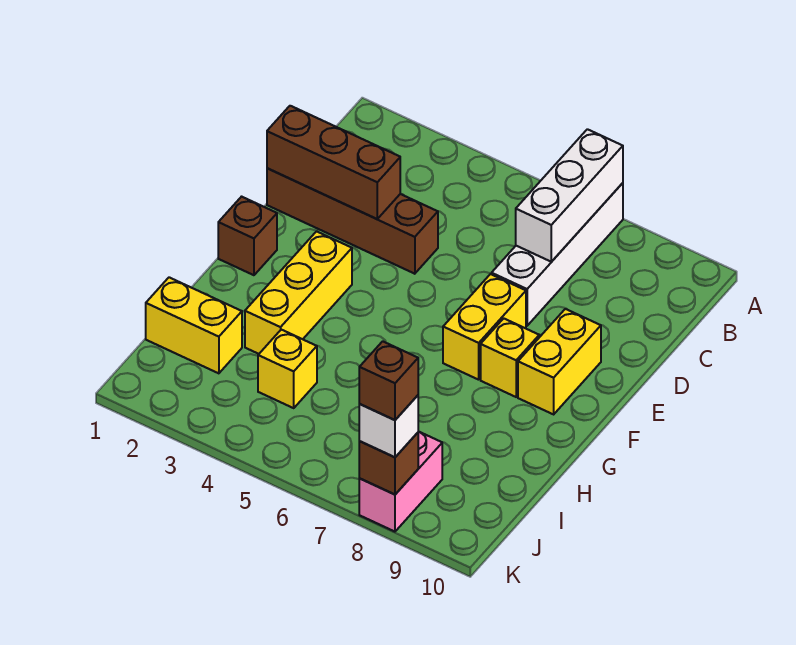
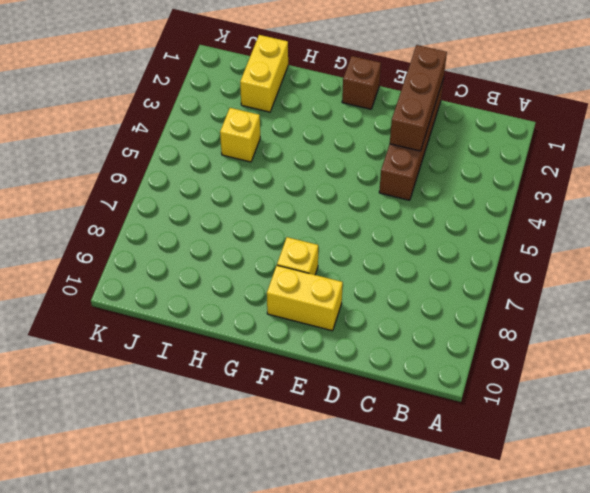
none -> white brick A7:D7 level 1
none -> yellow brick E7:F7 level 1
none -> yellow brick F3:H3 level 1

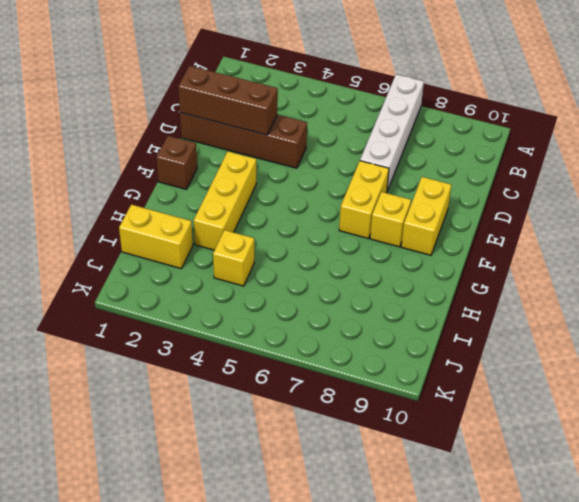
none -> pink brick J8:K8 level 1
none -> white brick A7:C7 level 2
none -> brown brick K8 level 2

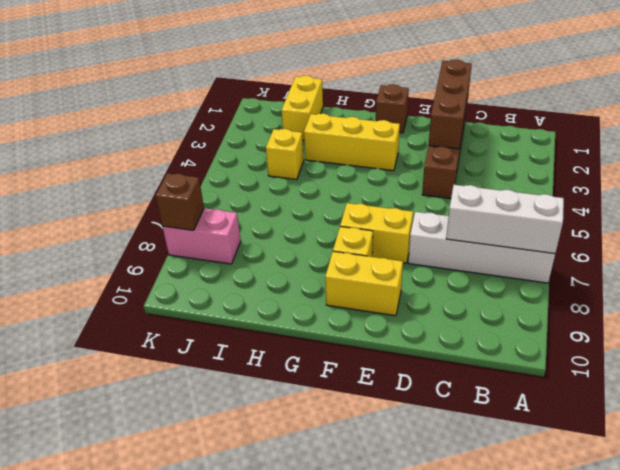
none -> white brick K8 level 3
none -> brown brick K8 level 4

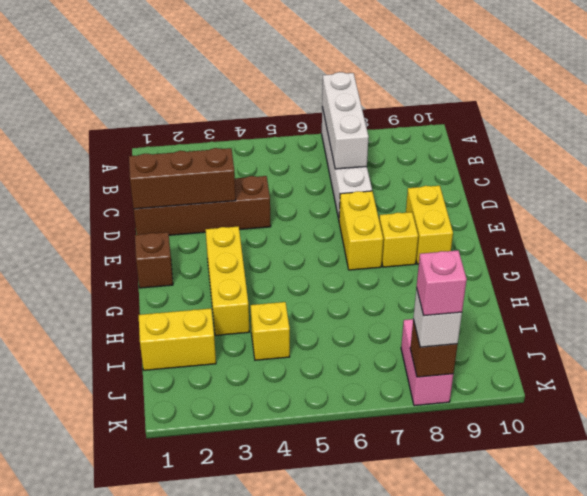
pink brick K8 level 4 -> brown brick K8 level 4

